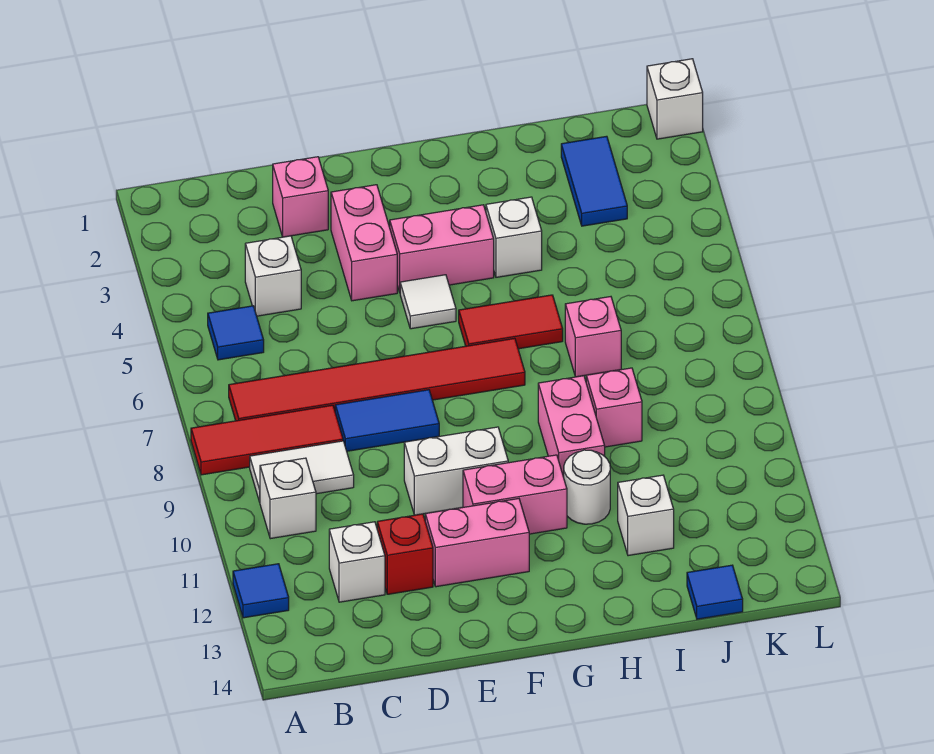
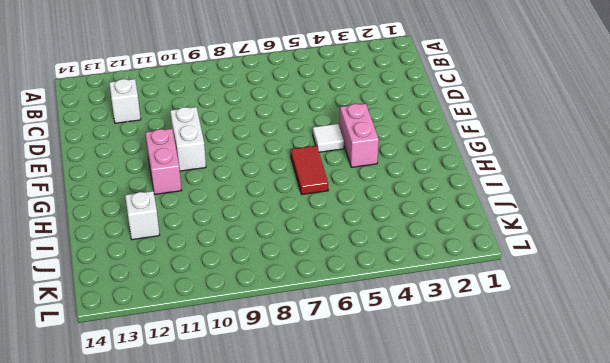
none -> red tile A8:C8 level 1
none -> blue tile A12 level 1
none -> blue tile B5 level 1

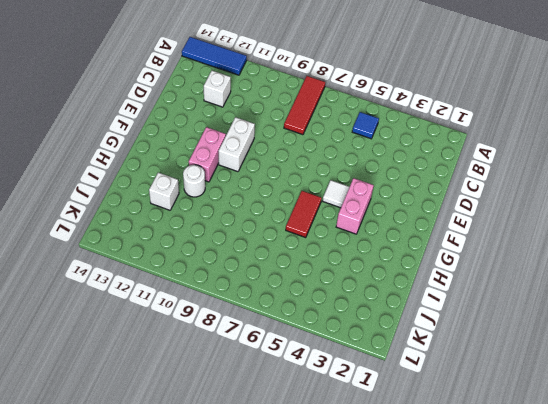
blue tile A12:A14 level 1 -> blue tile A12 level 1
none -> red tile B7:G7 level 1
none -> white tile B9:C9 level 1
none -> white brick B10 level 1

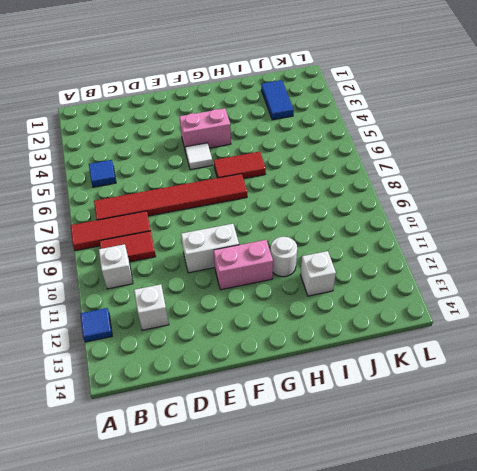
red tile B9:C9 level 1 -> white tile B9:C9 level 1
none -> white brick C4 level 1
none -> pink brick D2 level 1
none -> blue tile D8:E8 level 1

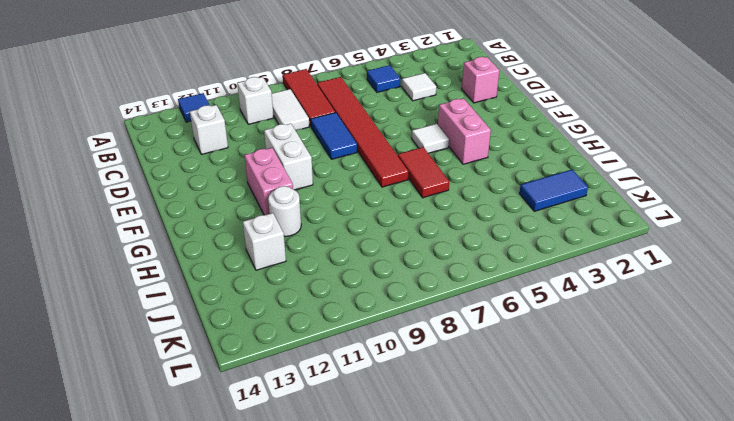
white tile C4 level 1 -> white brick C4 level 1
none -> red brick D12 level 1
none -> pink brick E3:E4 level 1
none -> pink brick E12:F12 level 1

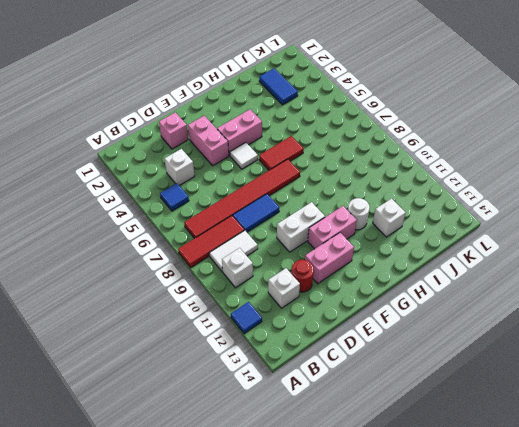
red round brick D12 level 1 -> red brick D12 level 1
none -> white brick H4 level 1
none -> pink brick H9:H10 level 1
none -> pink brick I7 level 1

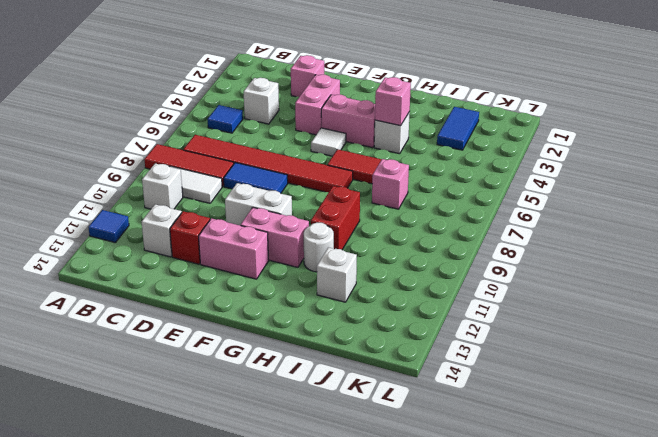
pink brick H4 level 2 -> pink brick I9 level 1
red brick H9:H10 level 1 -> pink brick H9:H10 level 1
none -> blue tile J14 level 1
none -> white brick L1 level 1

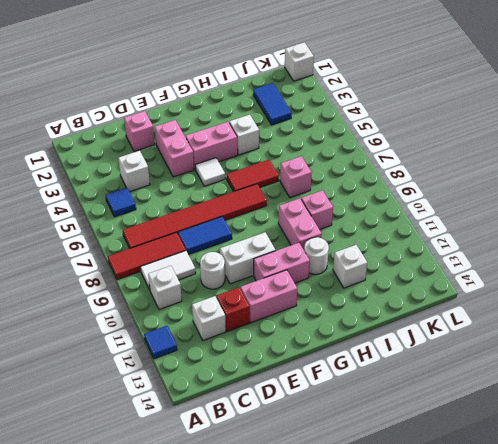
white round brick D10 level 1 -> none
none -> blue tile J14 level 1

